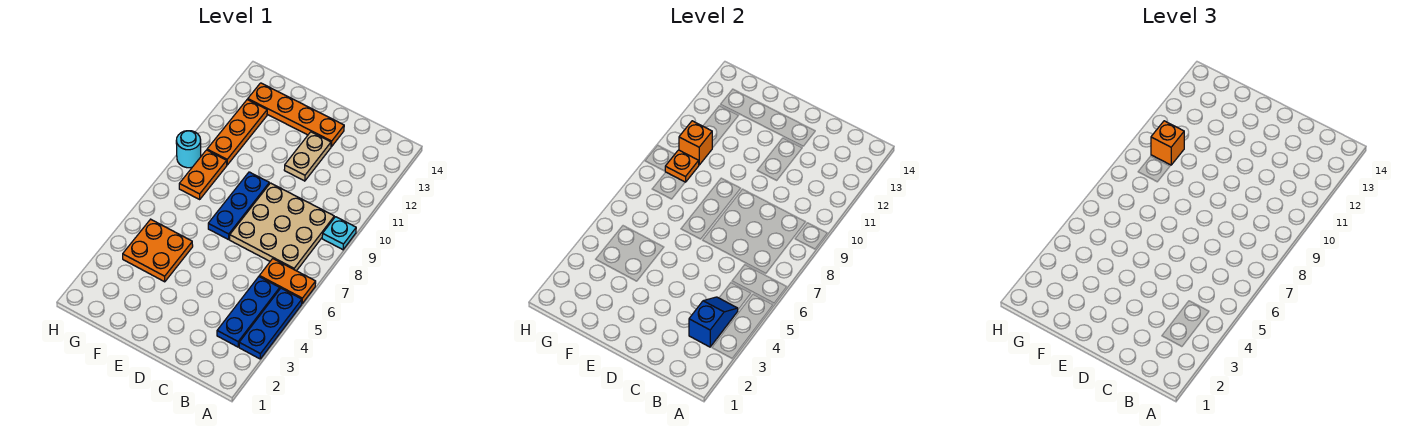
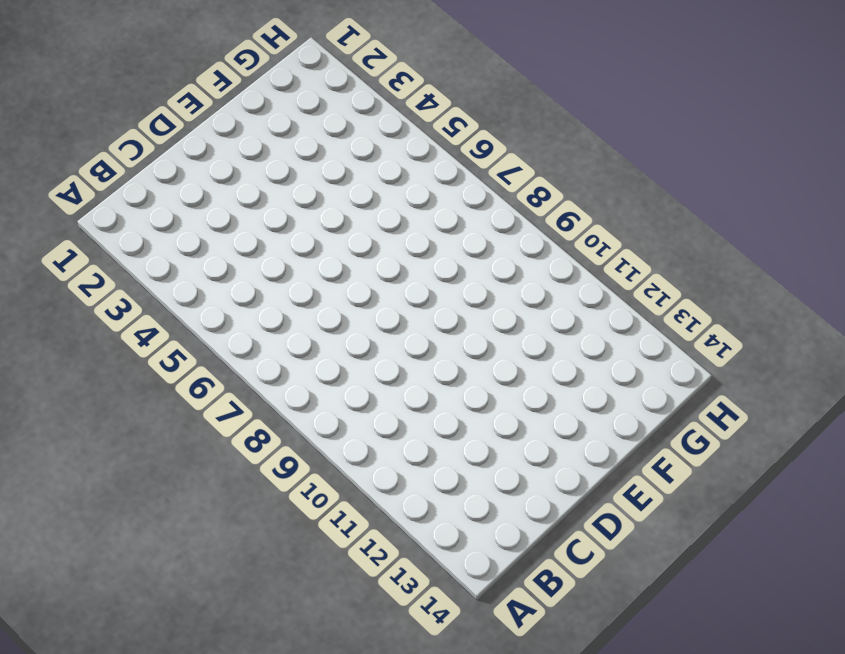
none -> blue plate A3:A5 level 1
none -> orange plate A6:B6 level 1
none -> cyan plate A9 level 1

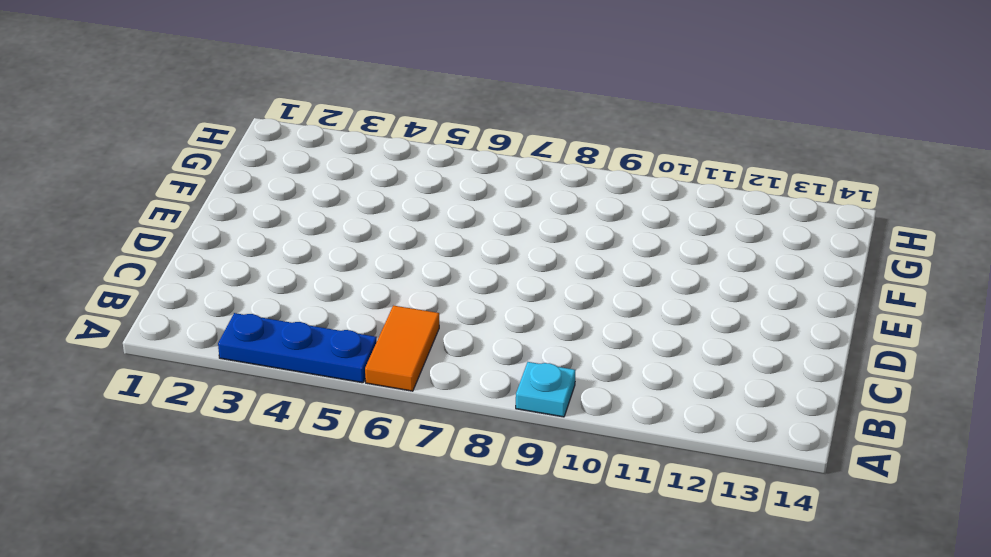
orange tile A6:B6 level 1 -> orange plate A6:B6 level 1
none -> blue plate B3:B5 level 1
none -> tan plate B7:D9 level 1
none -> tan plate D11:D12 level 1

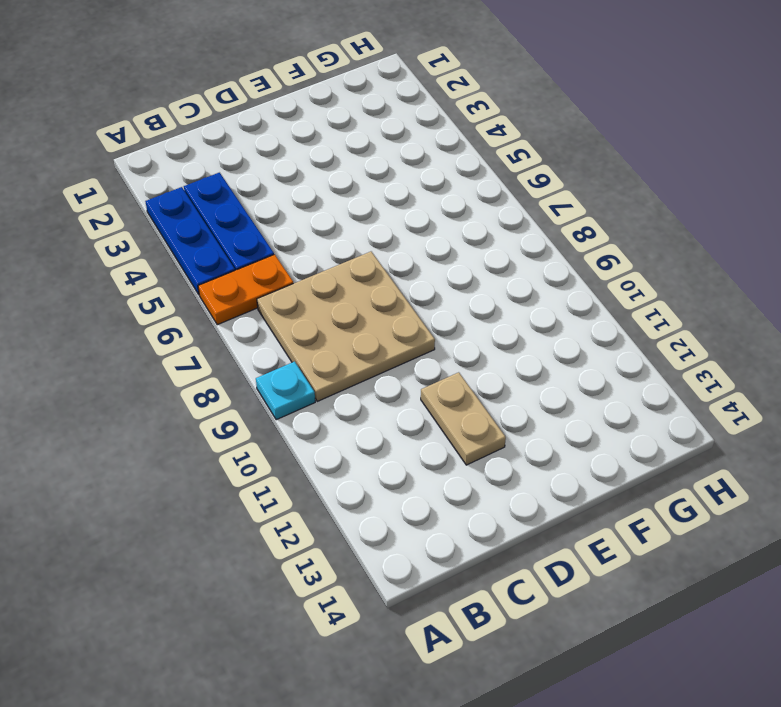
none -> orange plate D13:G13 level 1
none -> blue plate E7:E9 level 1
none -> orange plate F4:G5 level 1

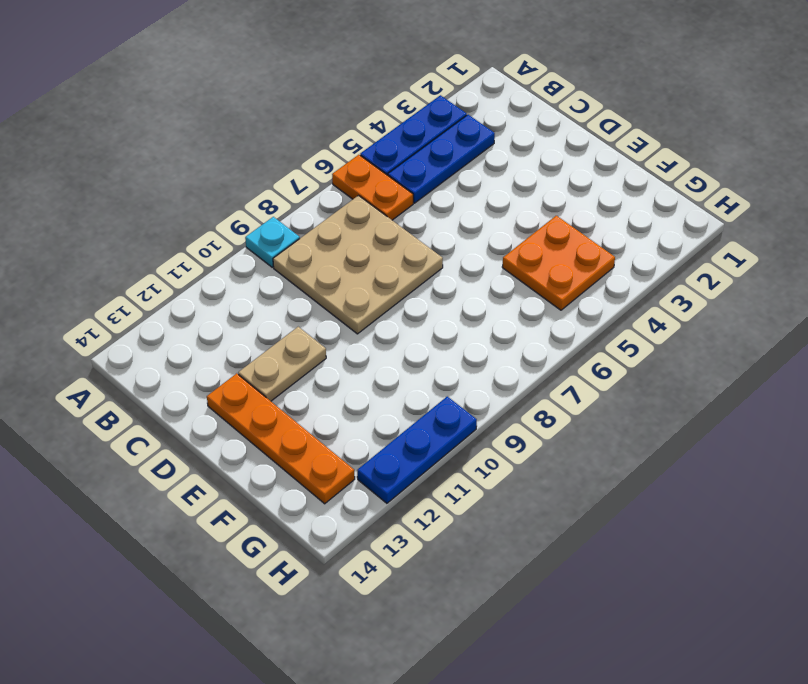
blue plate H10:H12 level 1 -> blue plate E7:E9 level 1
none -> orange plate G8:G9 level 1
none -> orange plate G10:G12 level 1
none -> cyan round brick H9 level 1

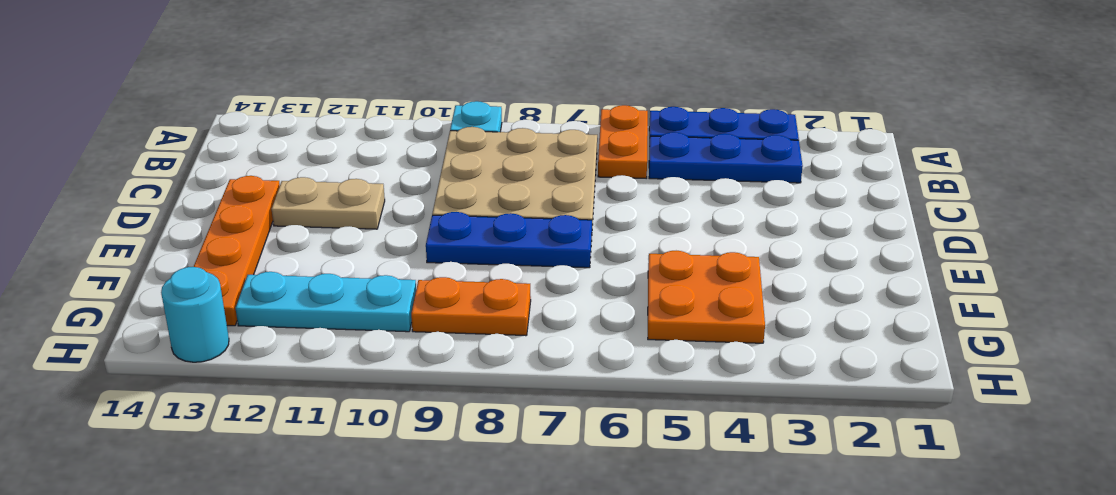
cyan plate G10:G12 level 1 -> orange plate G10:G12 level 1
cyan round brick H13 level 1 -> cyan round brick H9 level 1
none -> blue slope B3:B4 level 2 top 3
none -> orange plate G9 level 2
none -> orange brick G10 level 2

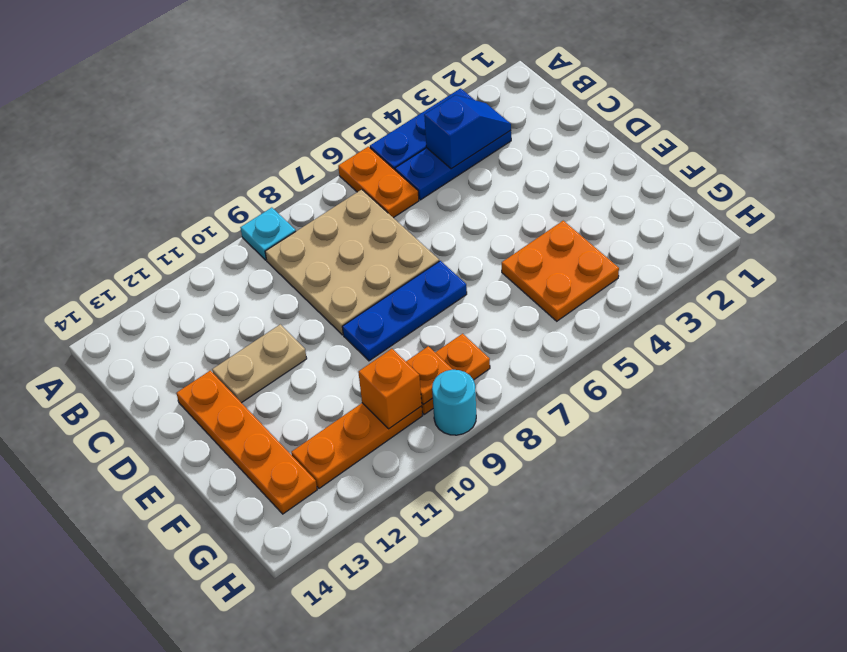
blue slope B3:B4 level 2 top 4 -> blue slope B3:B4 level 2 top 3
none -> orange brick G10 level 3

